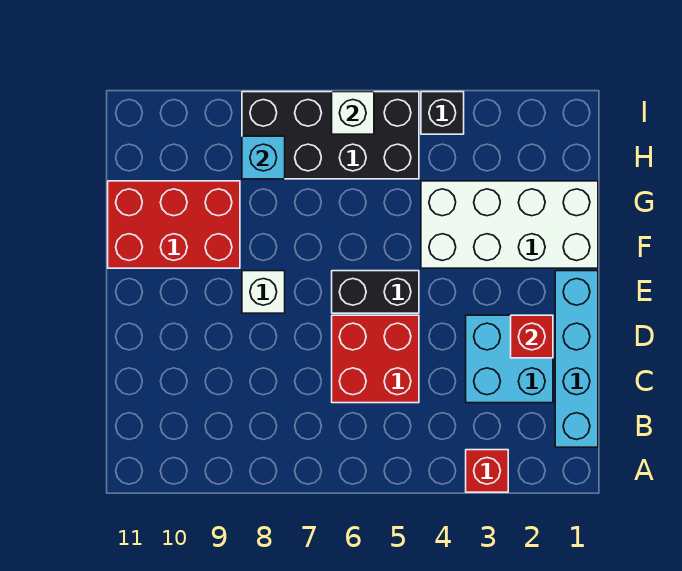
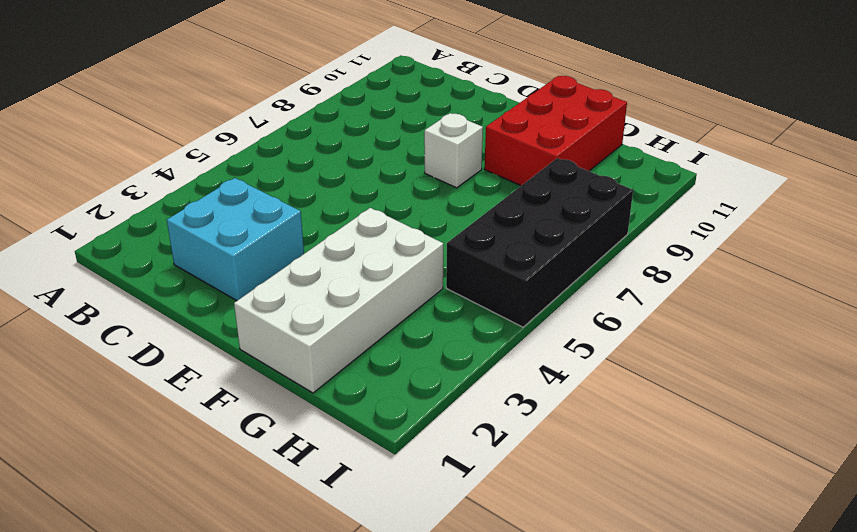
none -> red brick A3 level 1
none -> cyan brick B1:E1 level 1
none -> red brick C5:D6 level 1

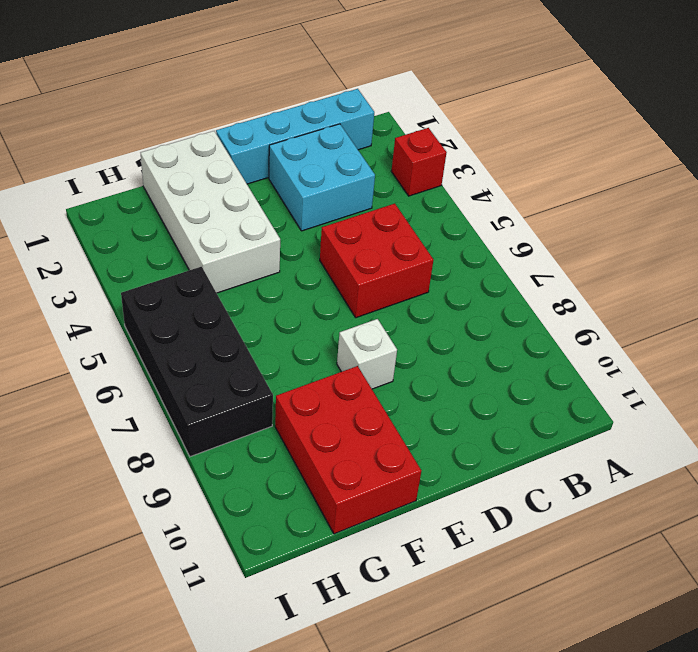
none -> black brick E5:E6 level 1
none -> black brick I4 level 1
none -> red brick D2 level 2

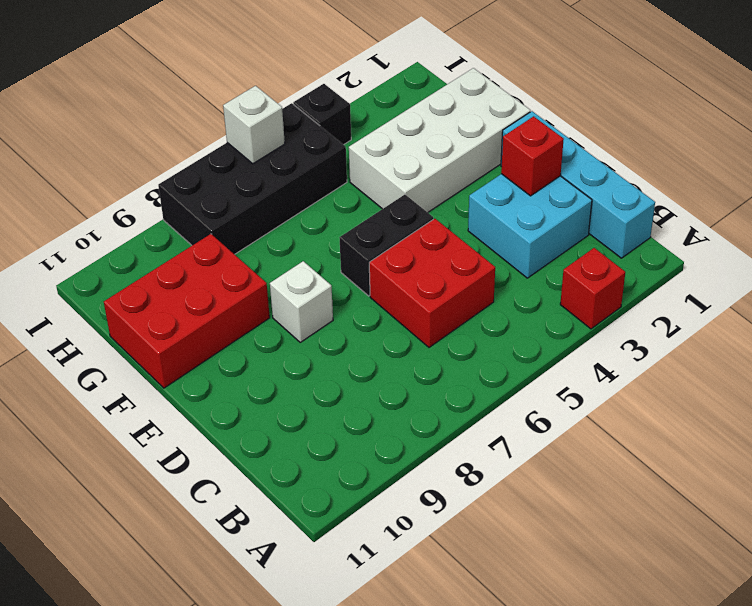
none -> cyan brick H8 level 2

